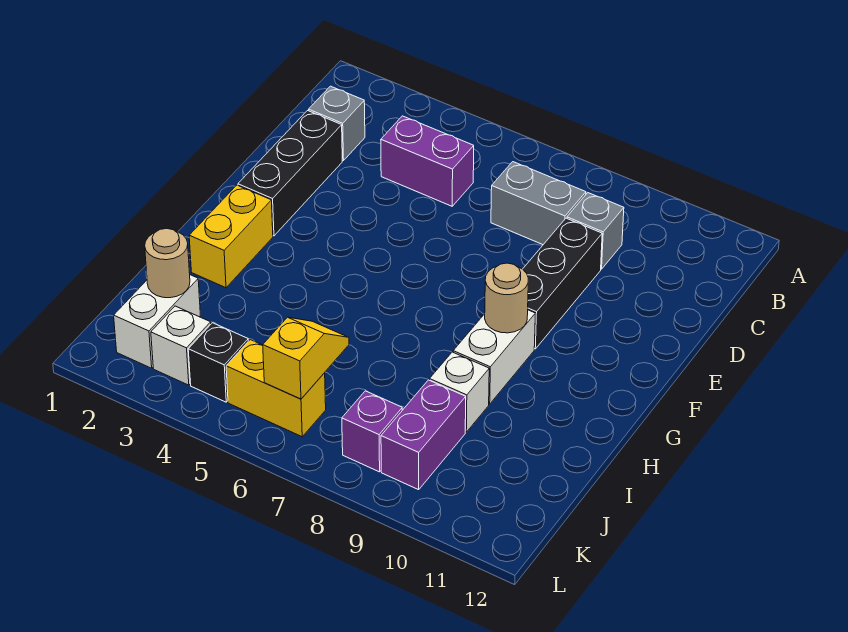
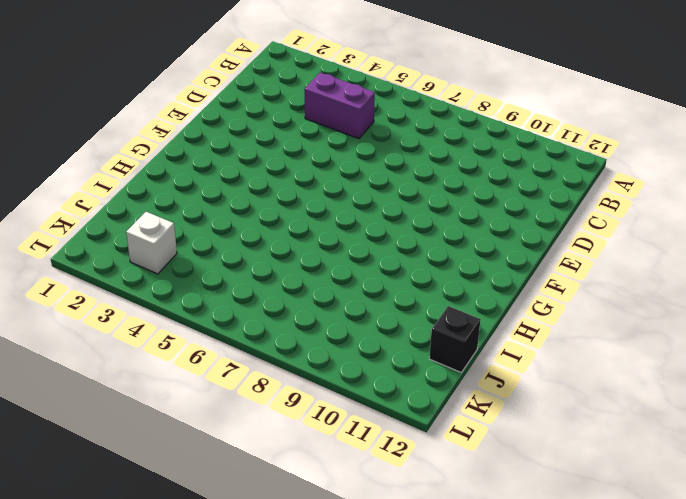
black brick J12 level 1 -> black brick K4 level 1
none -> grey brick C2 level 1
none -> grey brick C7:C8 level 1
none -> grey brick C9 level 1

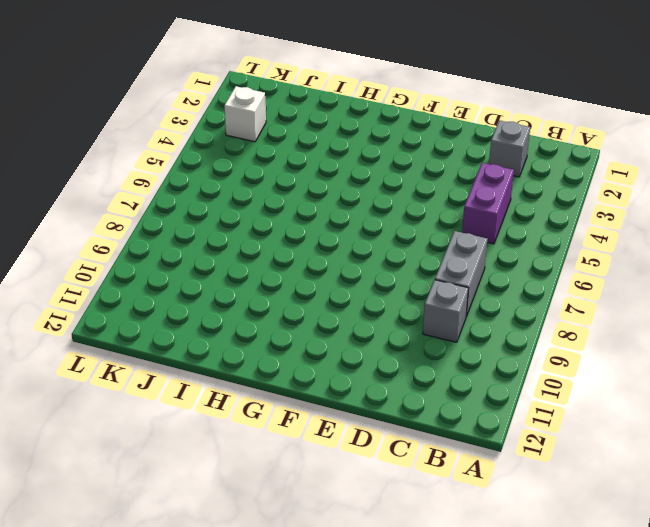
none -> black brick D2:F2 level 1
none -> black brick D9:F9 level 1
none -> yellow brick G2:H2 level 1

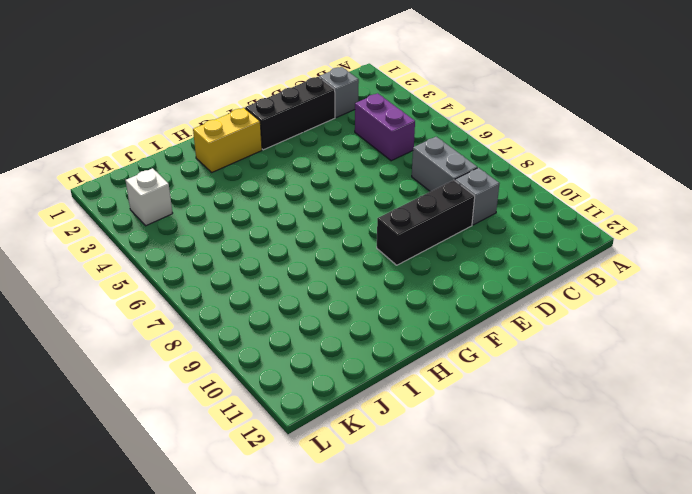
none -> white brick G9:H9 level 1
none -> white brick I9 level 1
none -> white brick J2:K2 level 1

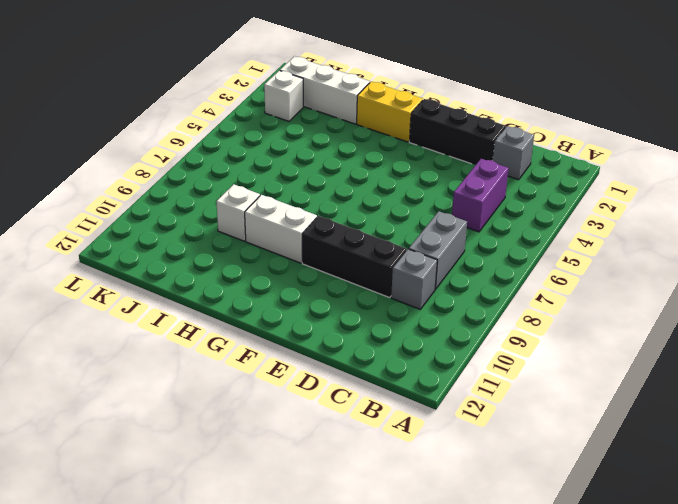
white brick I2:K2 level 1 -> white brick J2:K2 level 1
none -> purple brick J9:K9 level 1
none -> black brick K4 level 1
none -> yellow brick K5:K6 level 1

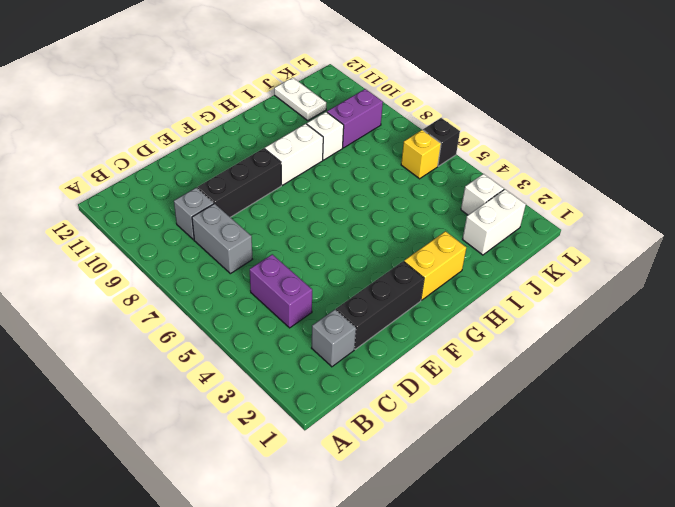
white plate J11:J12 level 1 -> none
yellow brick K6 level 1 -> yellow brick K5:K6 level 1
black brick L6 level 1 -> black brick K4 level 1
none -> purple brick K8 level 1
none -> tan round brick G9 level 2
none -> tan round brick J2 level 2

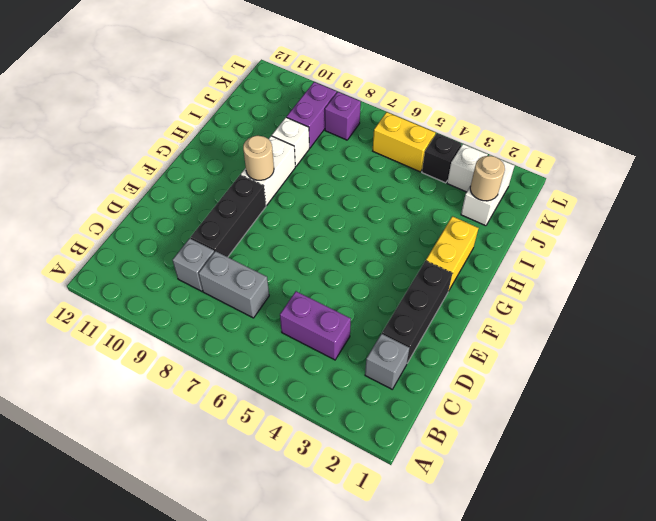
none -> yellow slope J6:K6 level 2 top K

